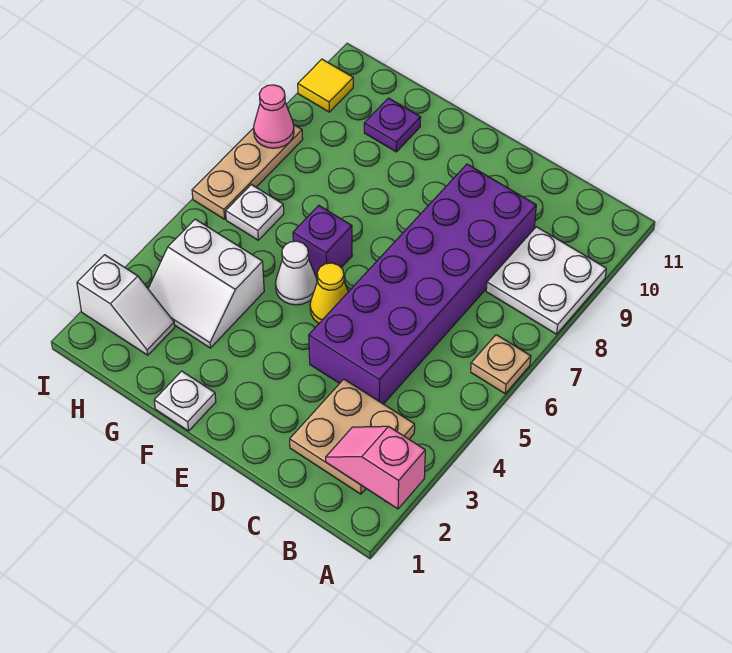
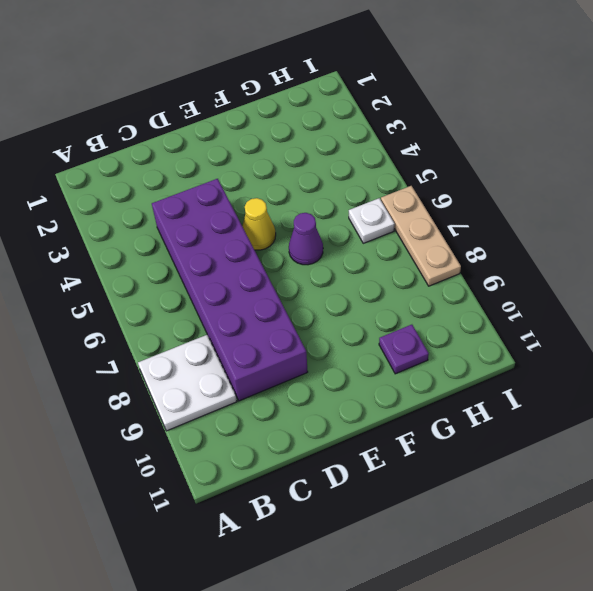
purple cone F6 level 1 -> purple brick F6 level 1
none -> tan plate A6 level 1
none -> tan plate B2:C3 level 1
none -> white plate F1 level 1

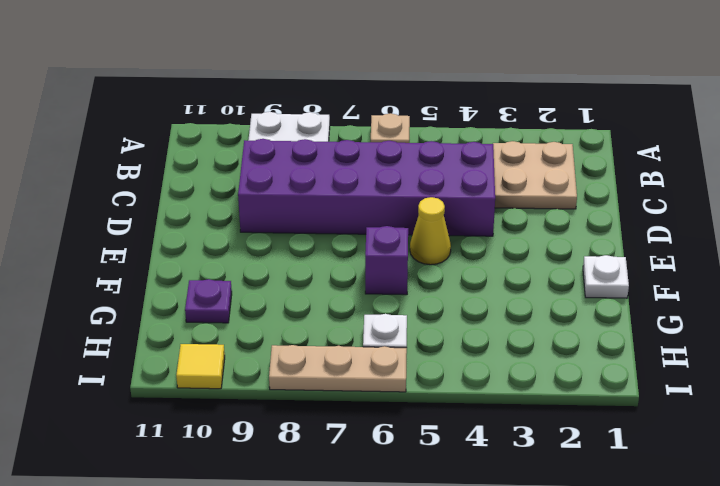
none -> white cone F5 level 1
none -> white slope G3:H4 level 1 top 4
none -> white slope H2:I2 level 1 top I

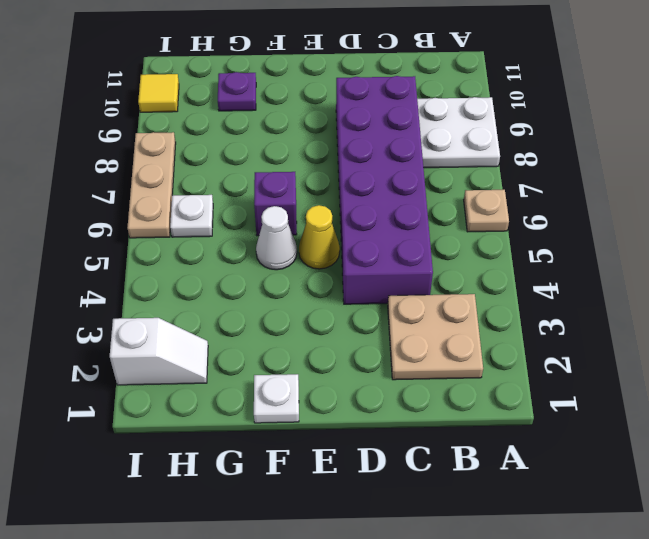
none -> white slope G3:H4 level 1 top 4
none -> pink slope A2:B2 level 2 top A
none -> pink cone I8 level 2

